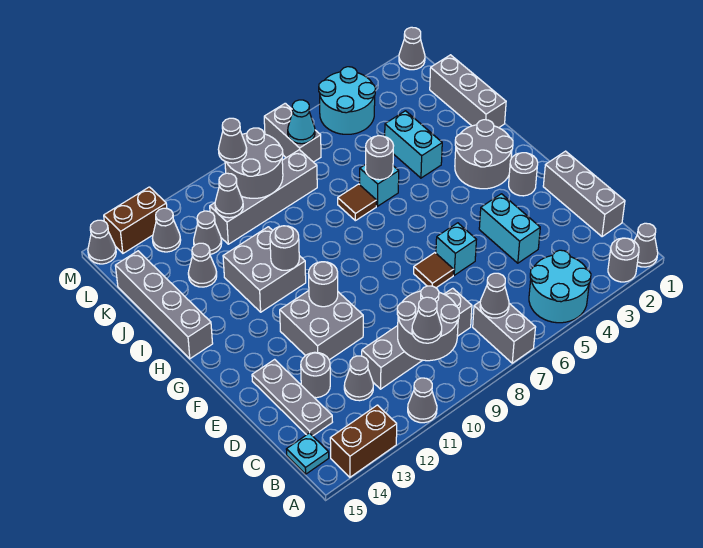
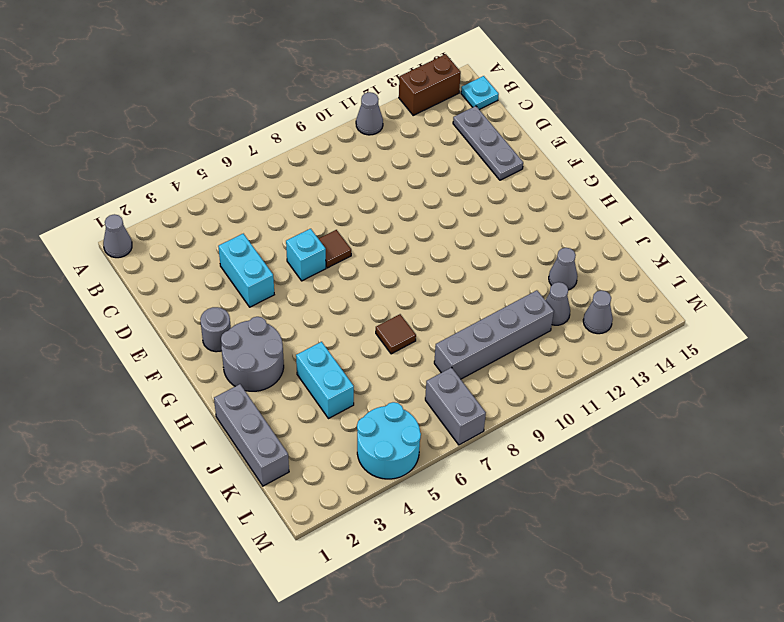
none -> grey round brick A2 level 1
none -> cyan round brick A4:B5 level 1
none -> grey brick A7:B7 level 1
none -> grey brick C1:E1 level 1

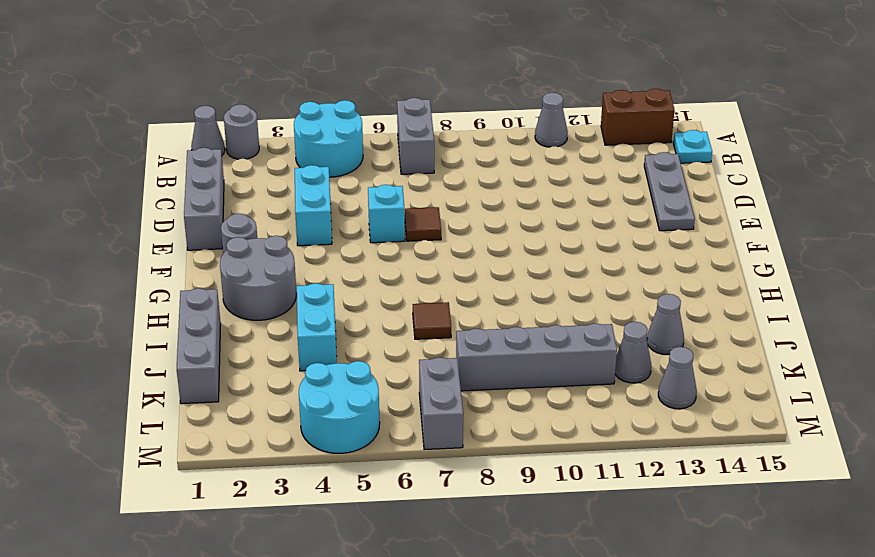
none -> grey brick C8:C11 level 1
none -> grey cone C12 level 1
none -> grey round brick D13 level 1
none -> grey brick E11:F12 level 1

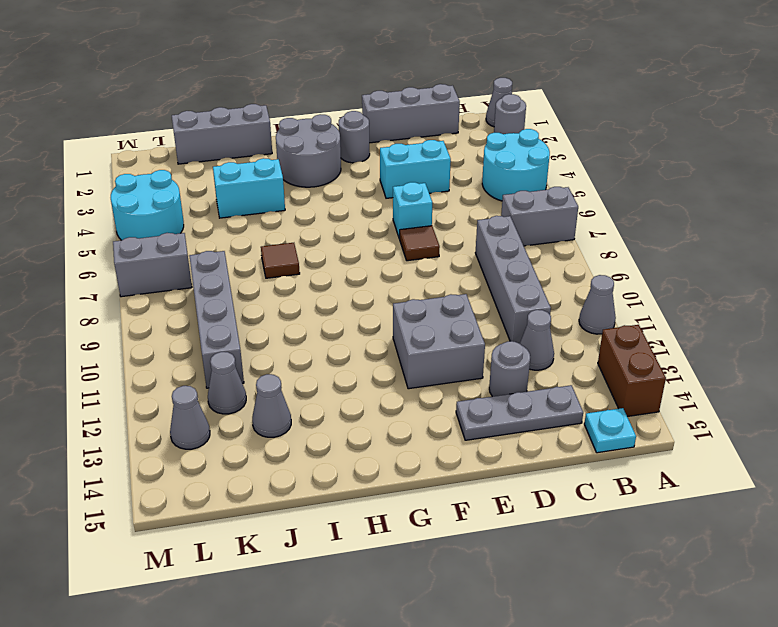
none -> grey brick H11:I12 level 1
none -> grey brick H15:K15 level 1
none -> cyan brick I6 level 1
none -> grey cone M1 level 1

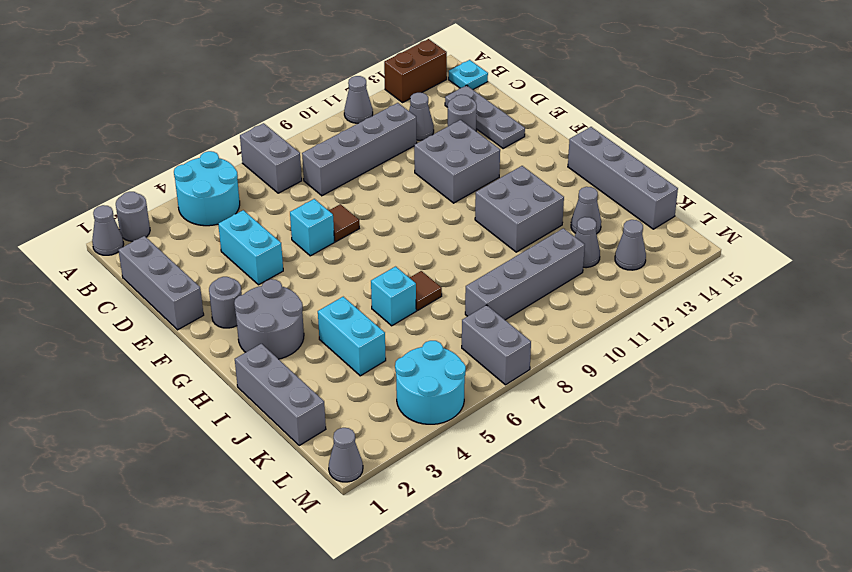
none -> brown brick M13:M14 level 1
none -> grey cone M15 level 1
none -> grey cone B7 level 2
none -> grey round brick B9:C10 level 2

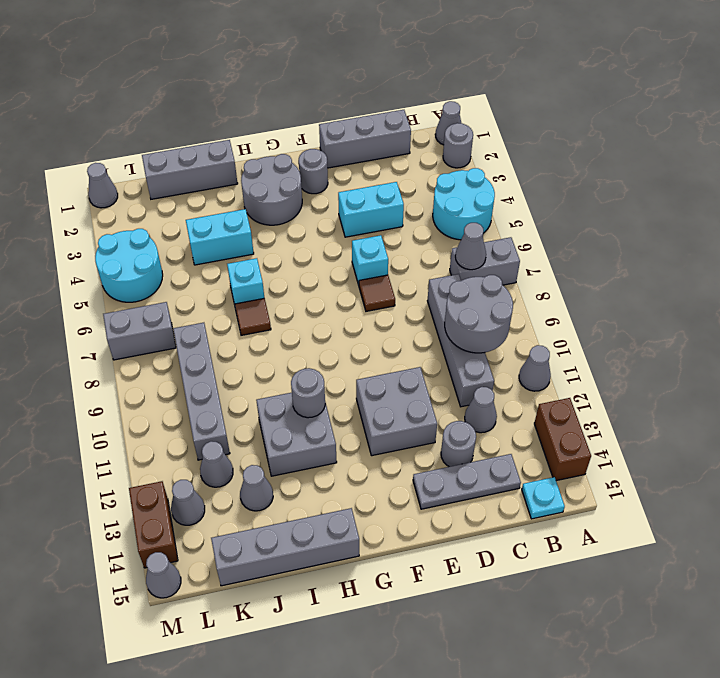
none -> grey round brick F11 level 2
none -> grey round brick I6 level 2
none -> grey round brick K9:L10 level 2
none -> grey cone K11 level 2

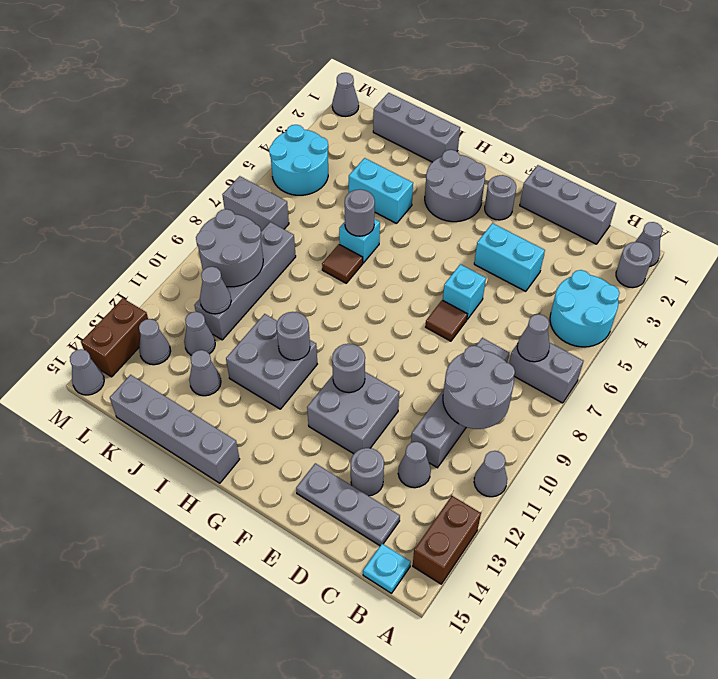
none -> cyan cone L7 level 2
none -> grey cone B10 level 3
none -> grey cone L10 level 3

